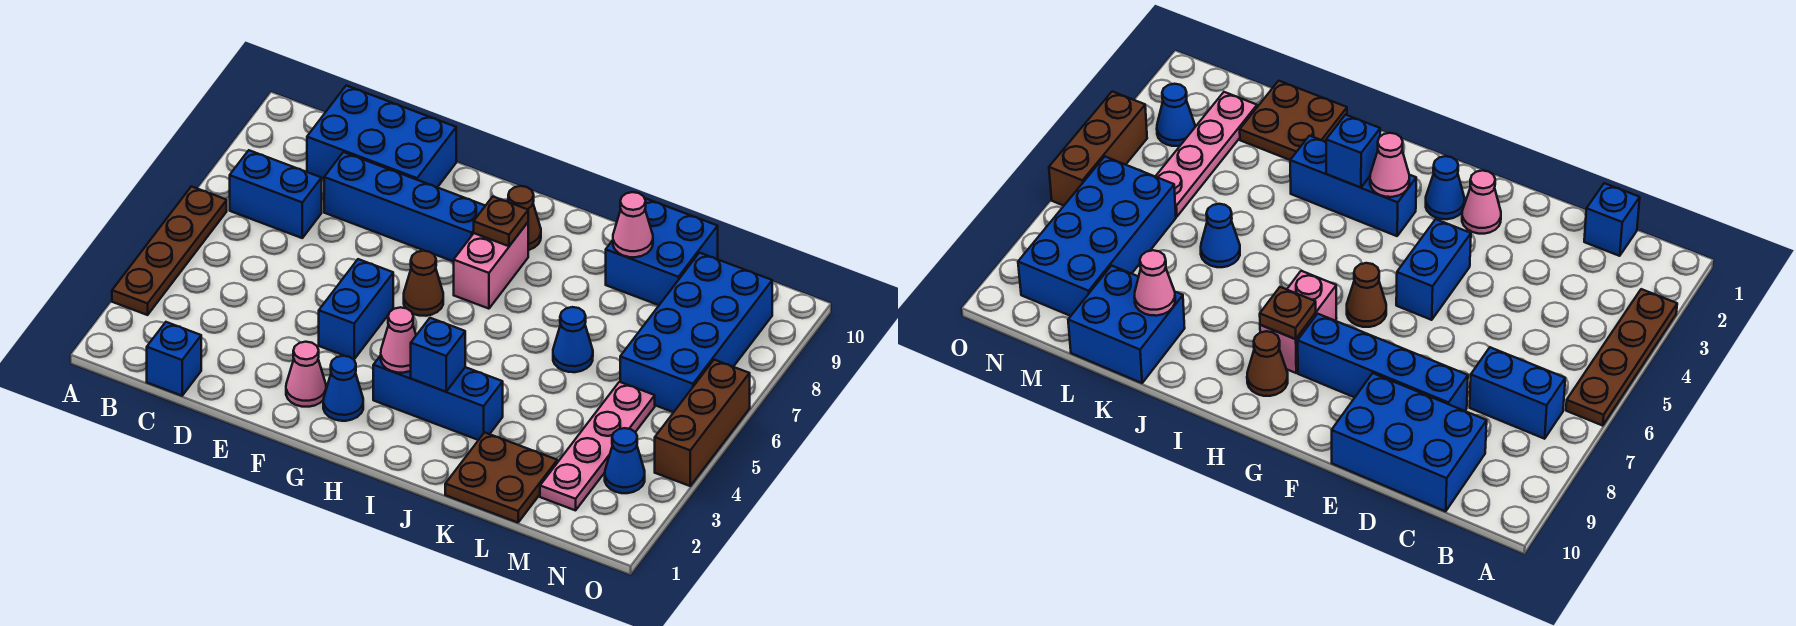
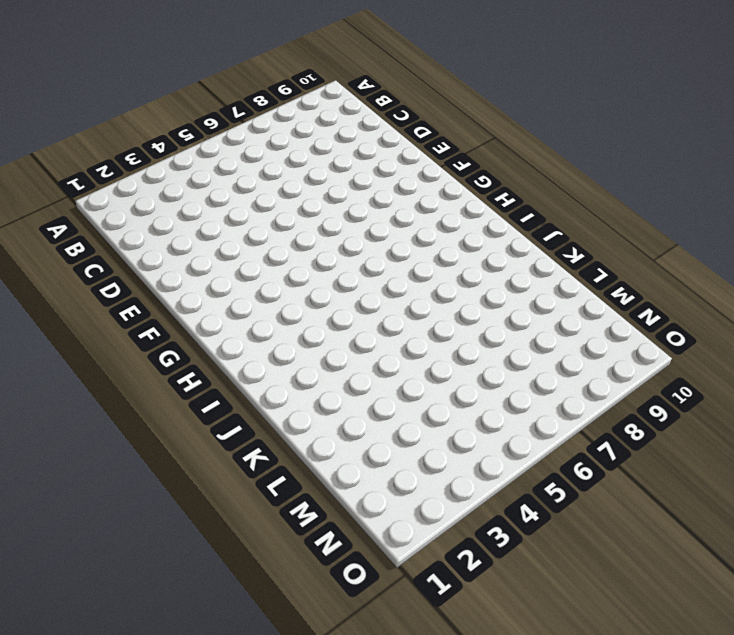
none -> brown plate A3:A6 level 1
none -> blue brick B7:C7 level 1
none -> blue brick C1 level 1

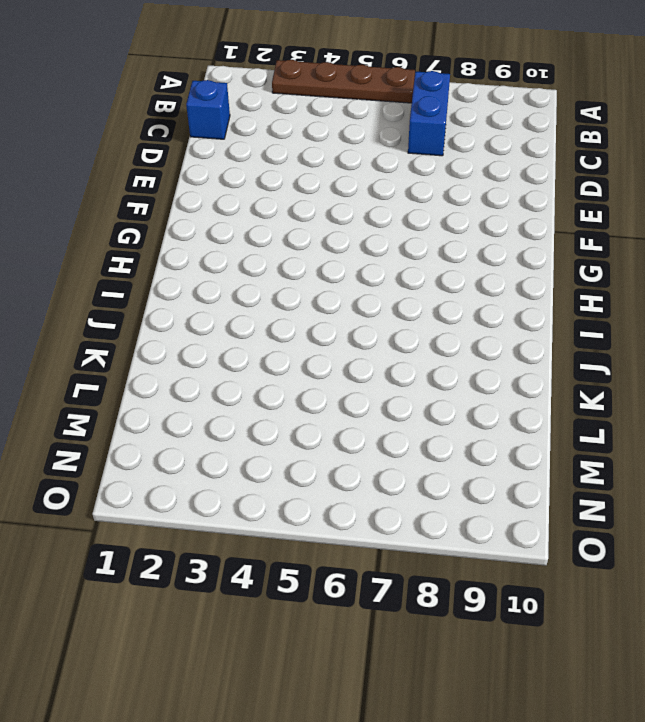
none -> blue brick C9:E10 level 1
none -> blue brick D8:G8 level 1
none -> pink cone F2 level 1

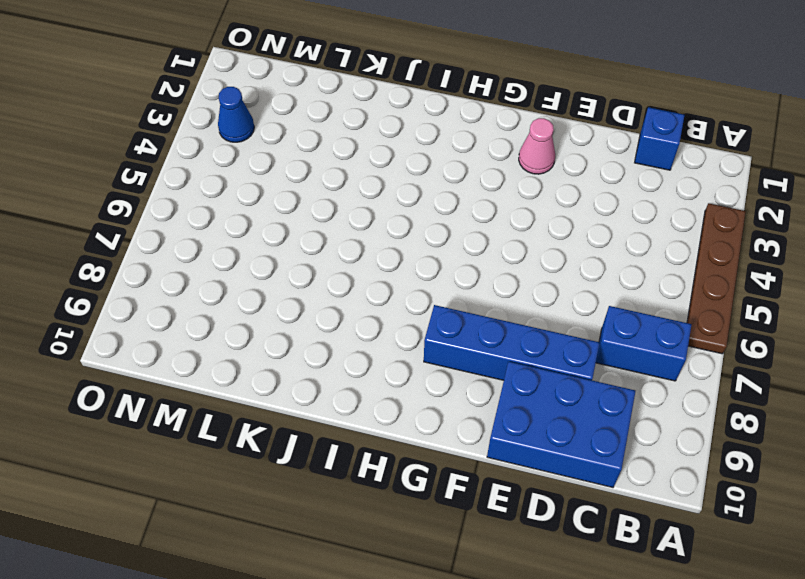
none -> blue brick F4:F5 level 1
none -> blue cone G2 level 1
none -> brown cone G6 level 1

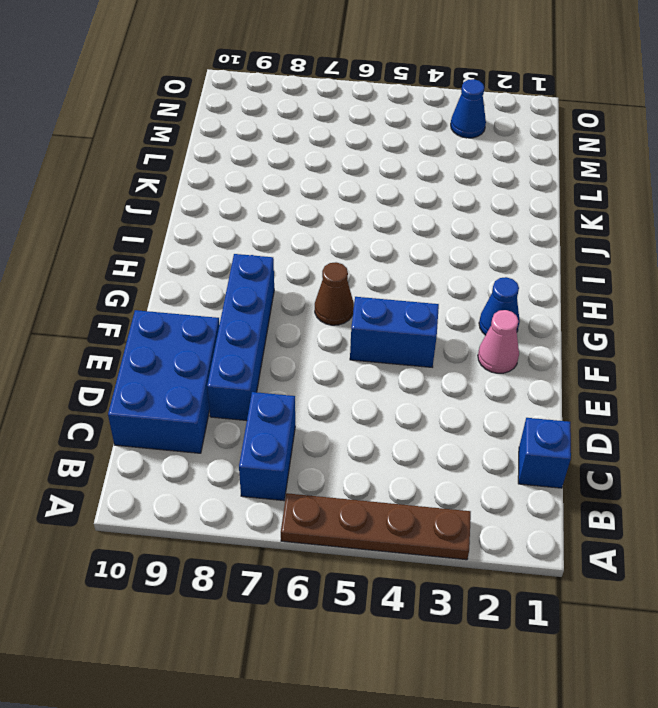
none -> blue brick H3:J3 level 1
none -> pink brick H7:H8 level 1
none -> brown cone H9 level 1

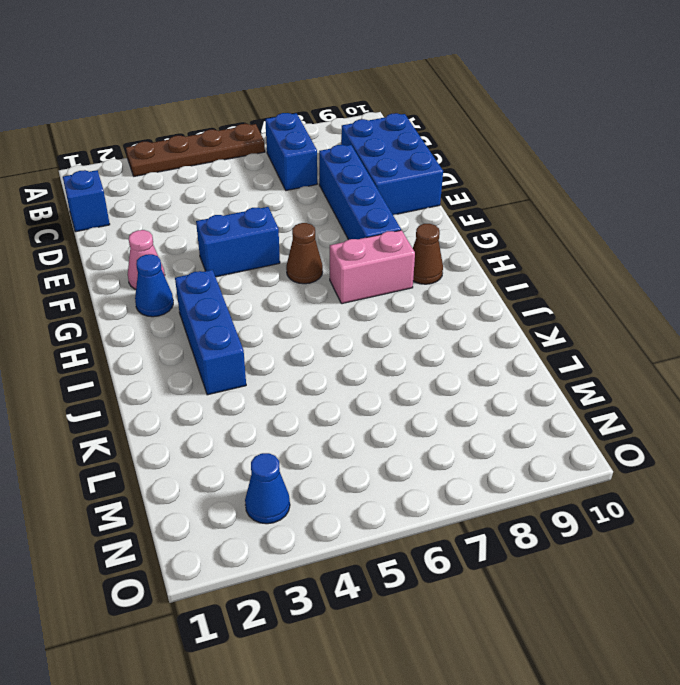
none -> brown plate K1:L2 level 1
none -> blue cone K6 level 1
none -> blue brick K9:L10 level 1

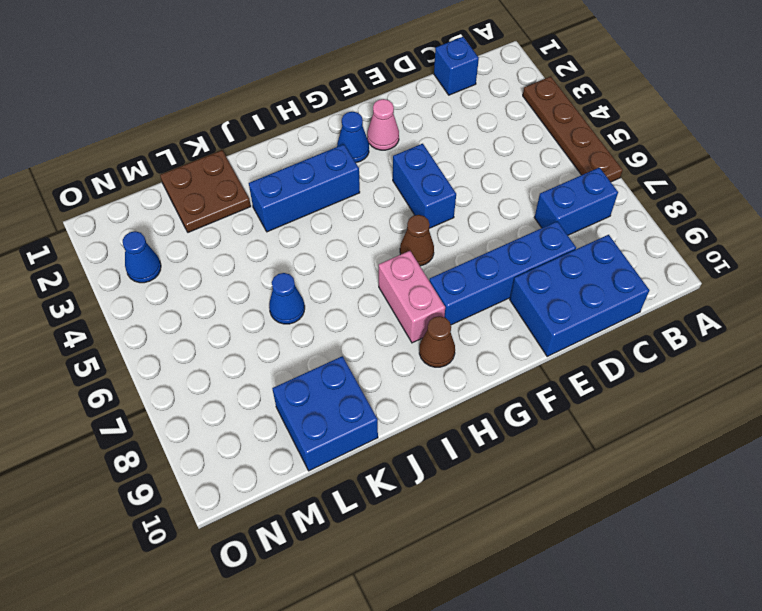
none -> pink plate M2:M5 level 1
none -> blue brick M6:N9 level 1
none -> brown brick O4:O6 level 1

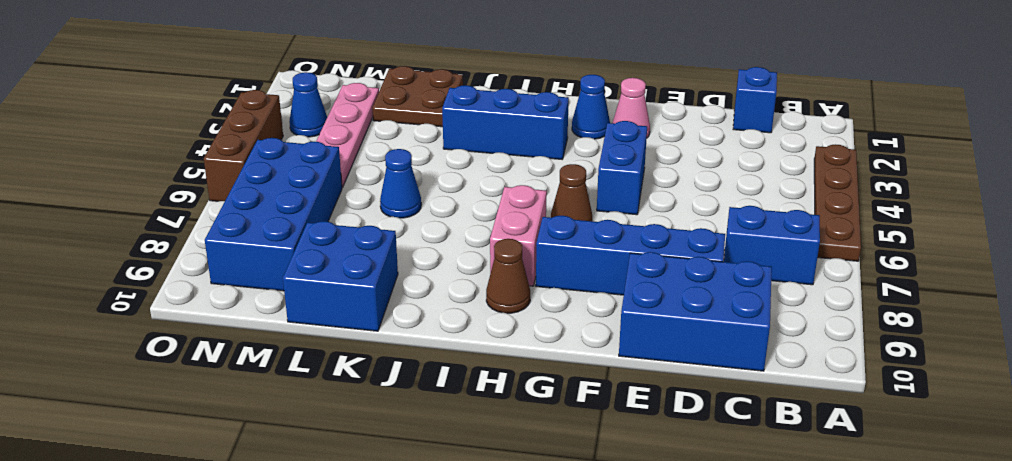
none -> pink cone H3 level 2
none -> brown plate H8 level 2
none -> blue brick I3 level 2

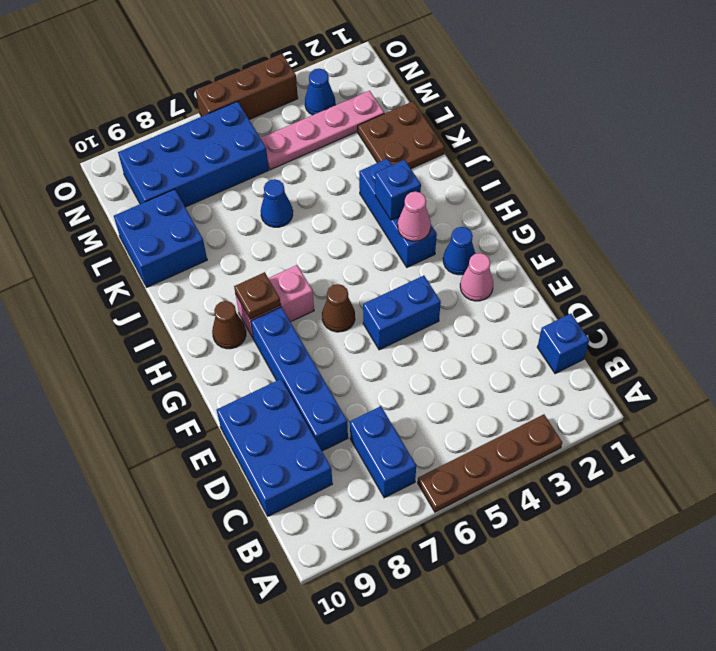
none -> pink cone K9 level 2

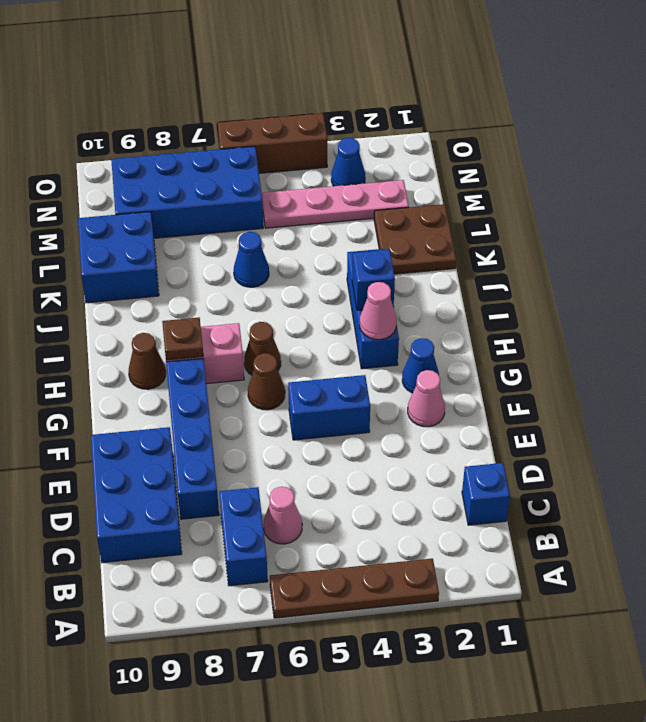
pink cone C6 level 1 -> pink cone K9 level 2
brown cone H6 level 1 -> none

